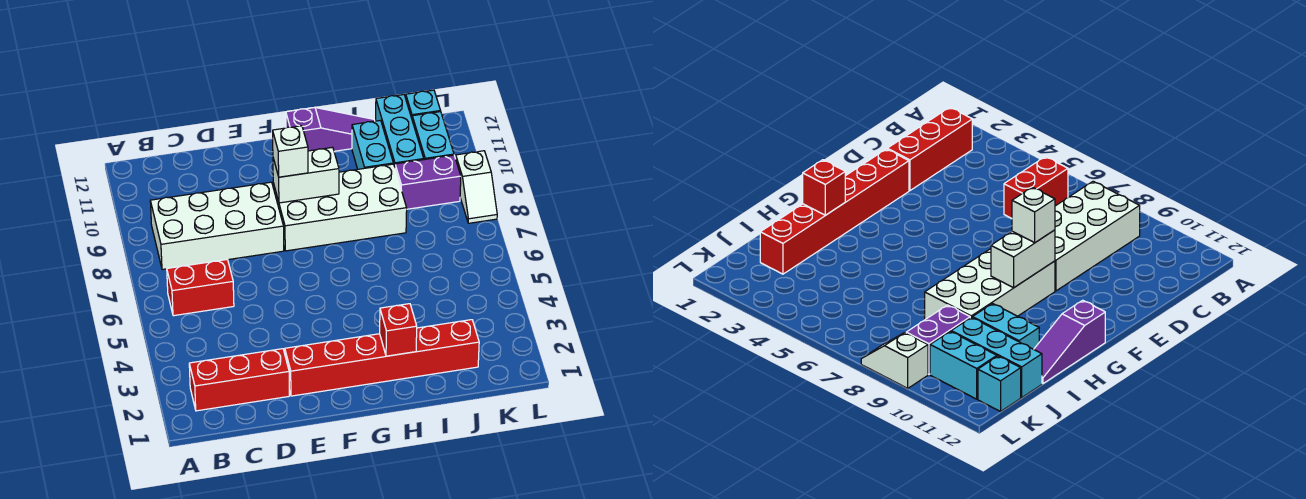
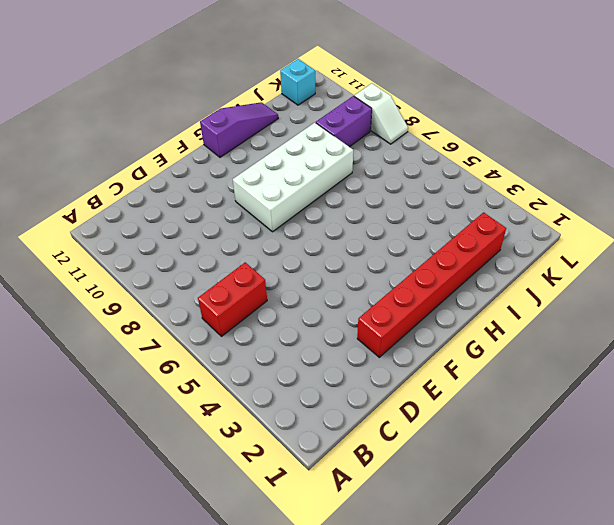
none -> red brick B2:D2 level 1
none -> white brick B8:E9 level 1
none -> cyan brick I10:I11 level 1

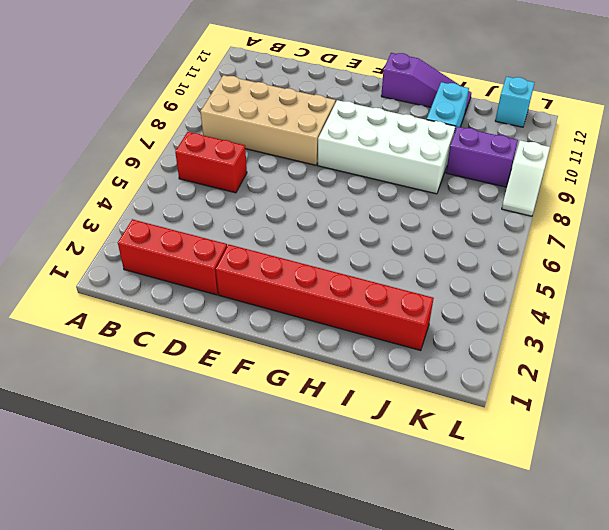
tan brick B8:E9 level 1 -> white brick B8:E9 level 1
none -> cyan brick J10:J12 level 1
none -> cyan brick K10:K11 level 1
none -> white brick F9:G9 level 2

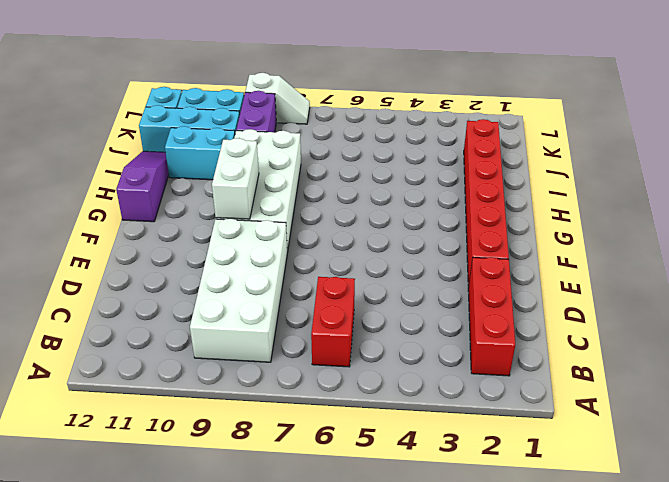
none -> red brick H2 level 2
none -> white brick F9 level 3

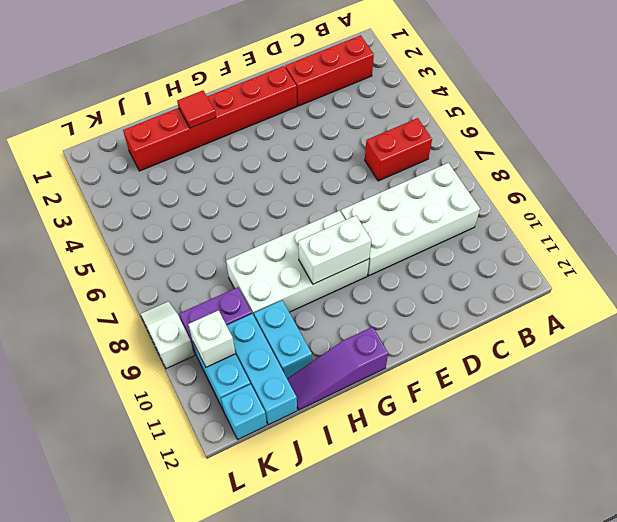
red tile H2 level 2 -> red brick H2 level 2
white brick K10 level 2 -> white brick F9 level 3

